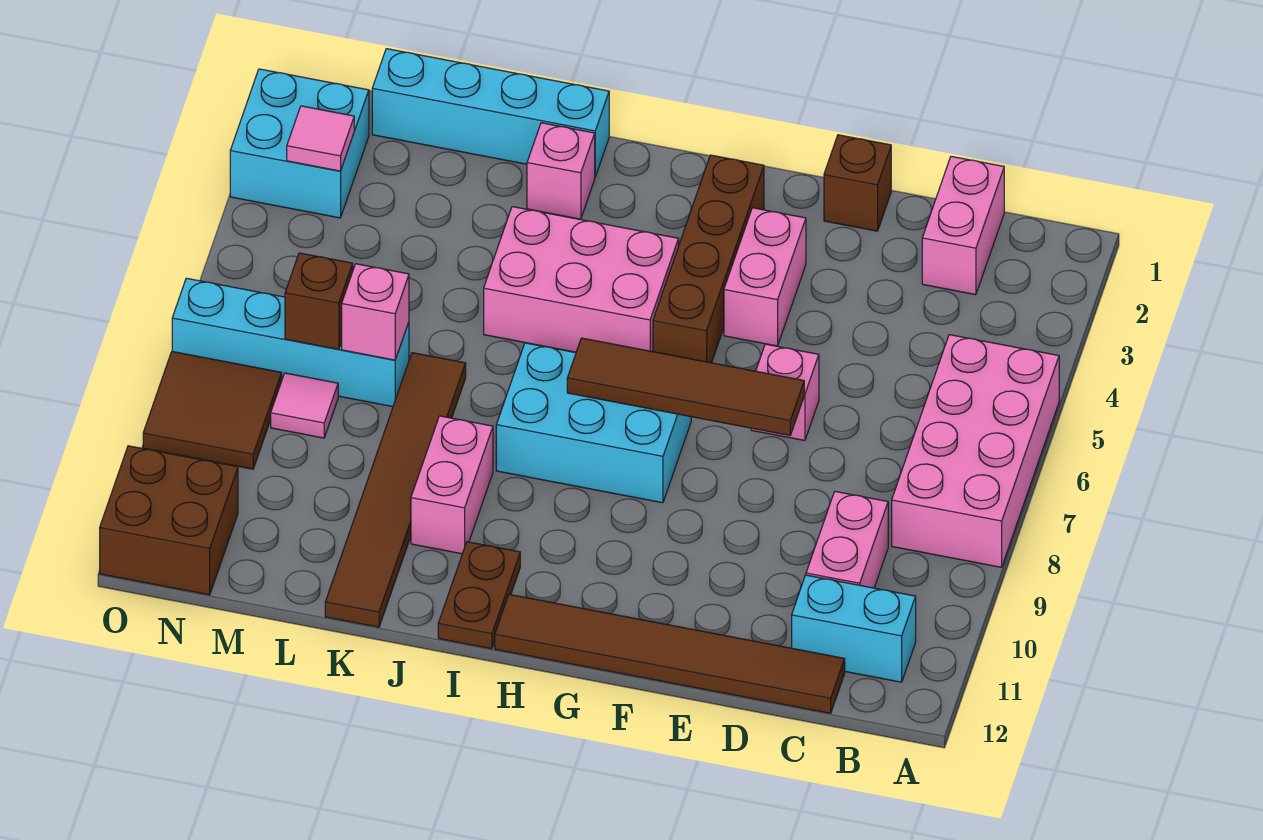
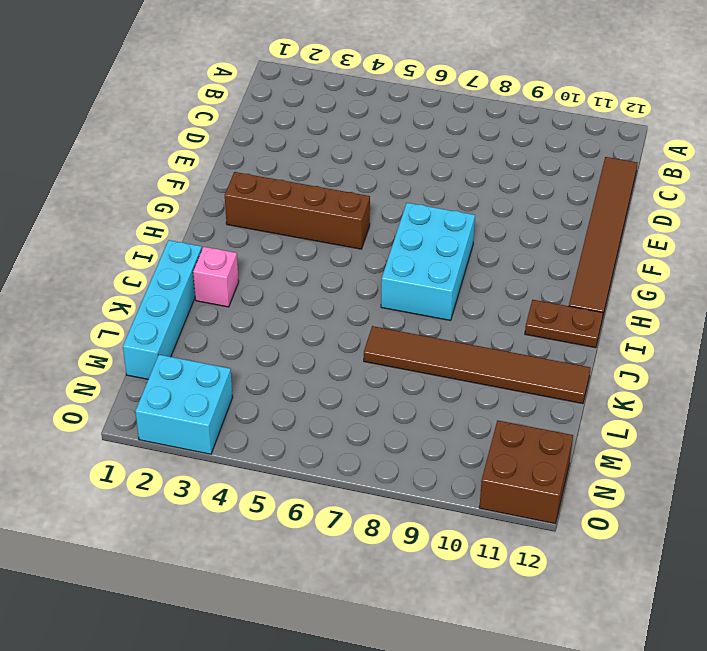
none -> pink brick A5:B8 level 1
none -> cyan brick B11:C11 level 1
none -> pink brick C1:C2 level 1

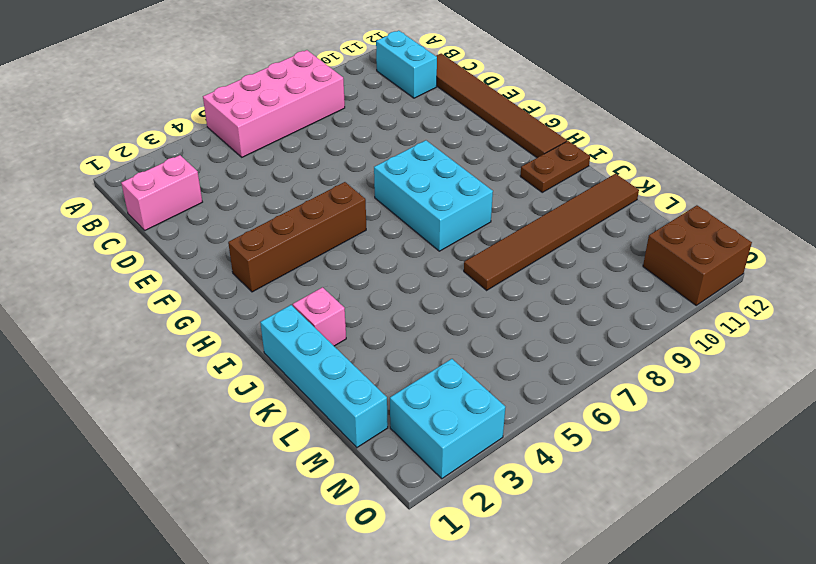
none -> pink brick C9:C10 level 1
none -> brown brick E1 level 1
none -> pink brick E6 level 1

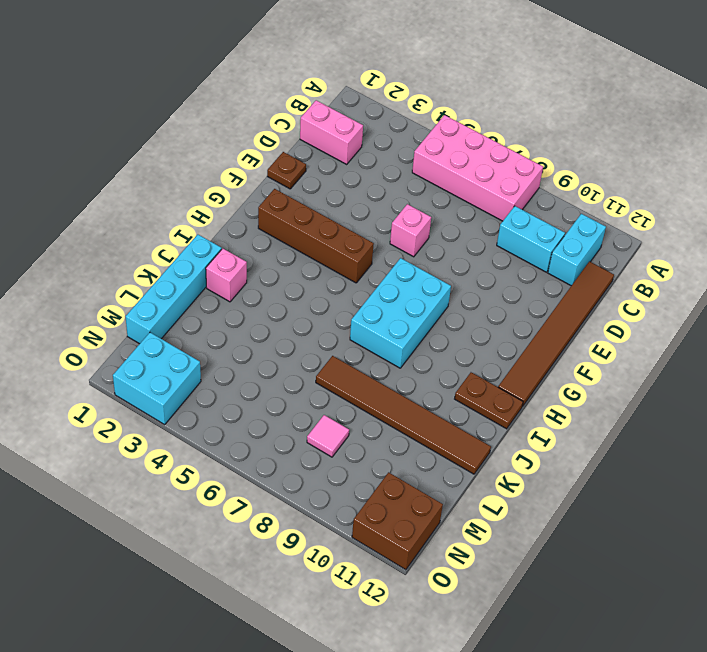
cyan brick C9:C10 level 1 -> pink brick C9:C10 level 1
brown plate E1 level 1 -> brown brick E1 level 1
none -> pink brick F3:F4 level 1
none -> pink brick H4:J5 level 1
none -> pink brick J9:J10 level 1

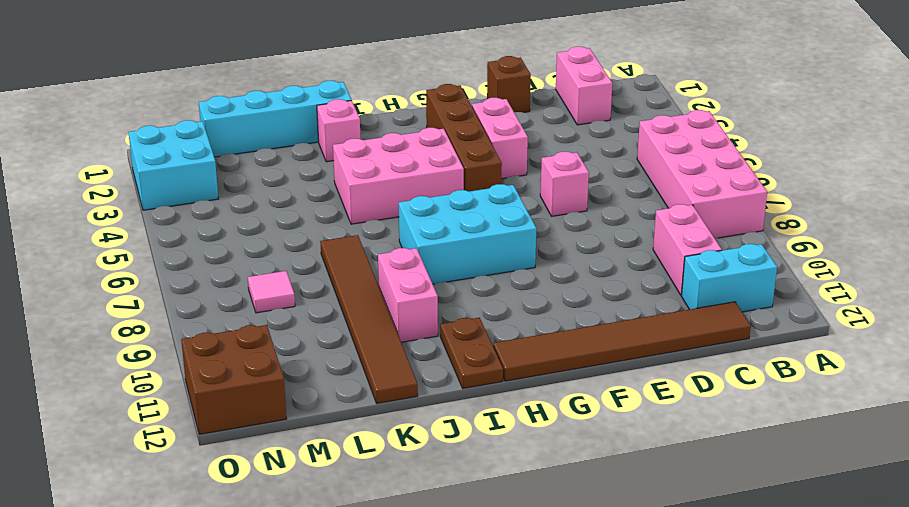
none -> cyan brick L7:O7 level 1
none -> brown tile N8:O9 level 1
none -> brown tile E7:H7 level 2

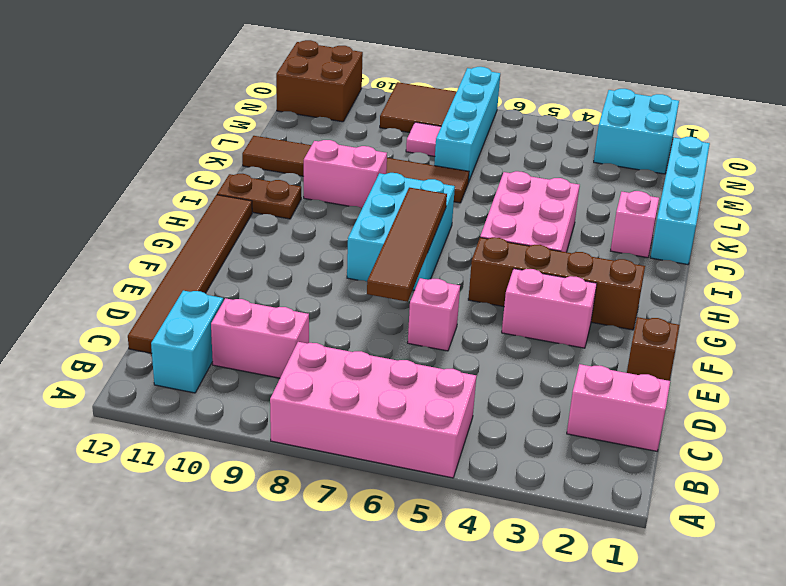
none -> pink brick L7 level 2
none -> brown brick M7 level 2
none -> pink tile N3 level 2

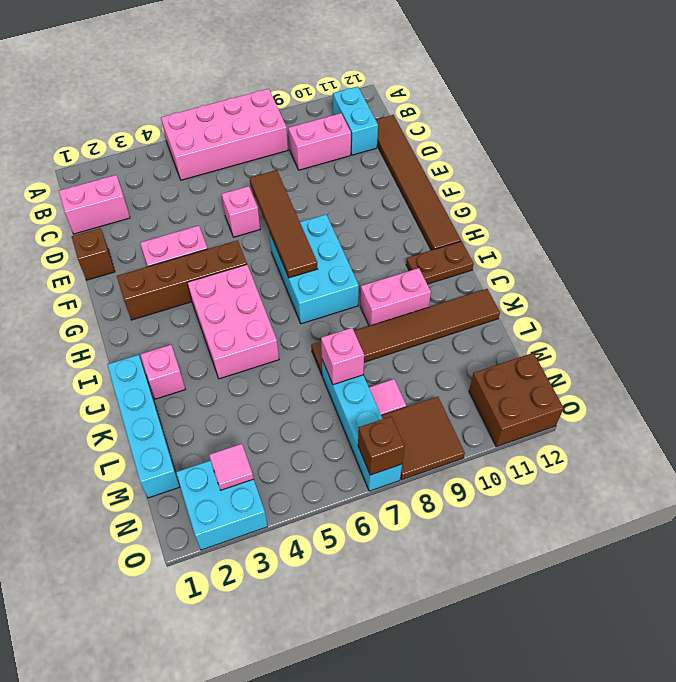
brown brick O7 level 2 -> brown brick M7 level 2

